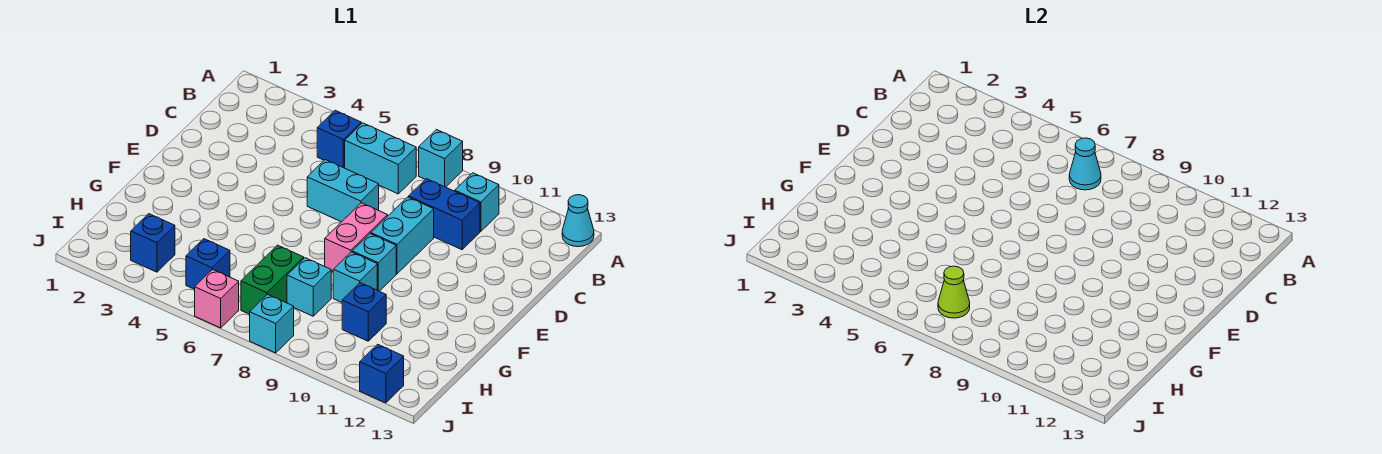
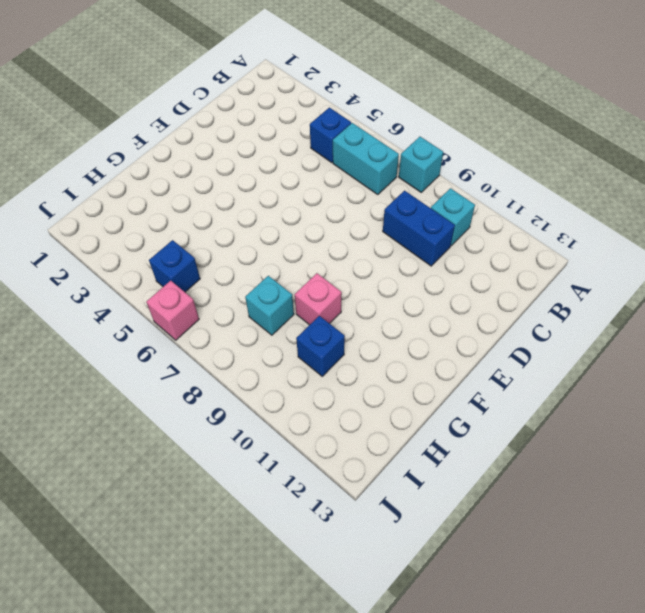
pink brick G9 level 1 -> cyan brick G9 level 1
none -> cyan cone A13 level 1
none -> cyan brick D6:D7 level 1
none -> cyan brick D9:E9 level 1

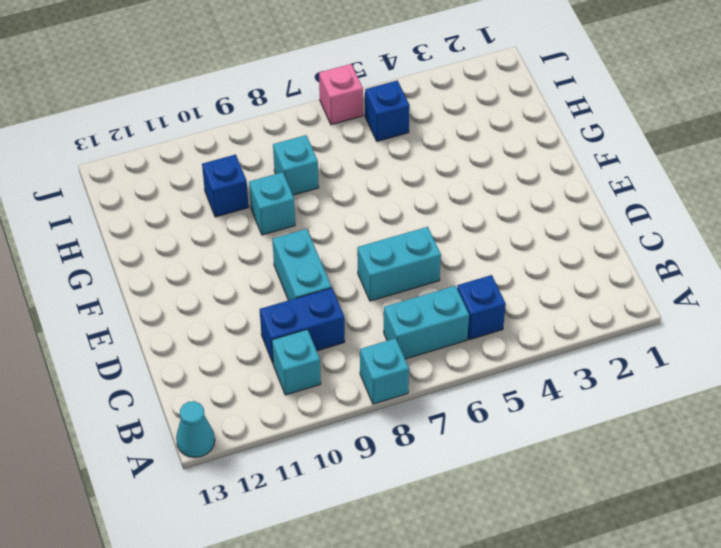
none -> pink brick E8:F8 level 1
none -> cyan brick F9 level 1
none -> green brick H7:I7 level 1

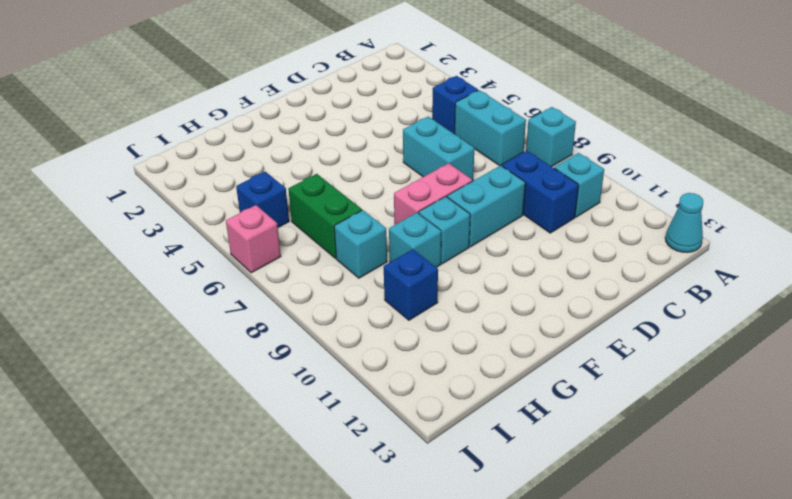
green brick H6:H7 level 1 -> green brick H7:I7 level 1
none -> blue brick I3 level 1
none -> cyan brick J8 level 1
none -> blue brick J12 level 1

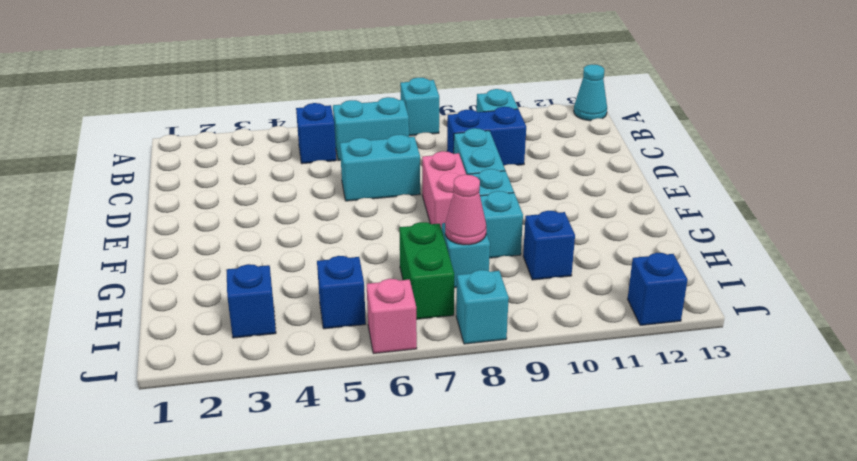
pink cone H8 level 2 -> none
none -> cyan cone B7 level 2
none -> lime cone I7 level 2

